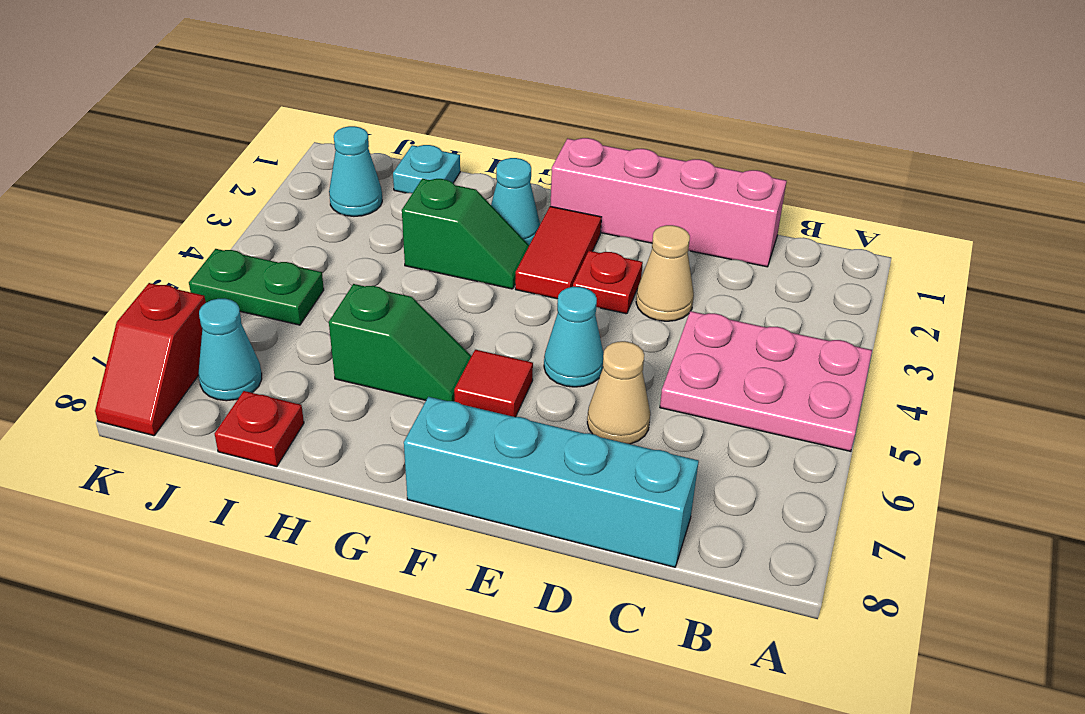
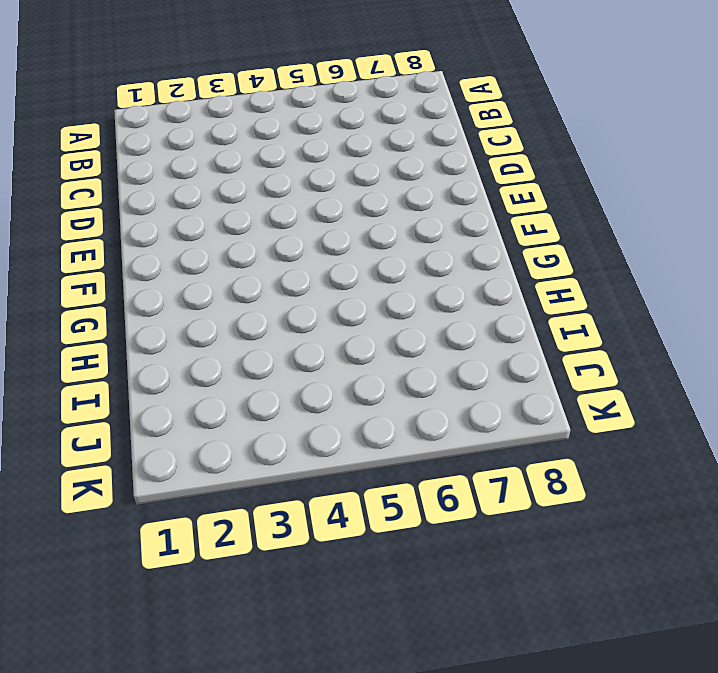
none -> pink plate A4:C5 level 1
none -> pink brick C1:F1 level 1
none -> cyan brick C8:F8 level 1

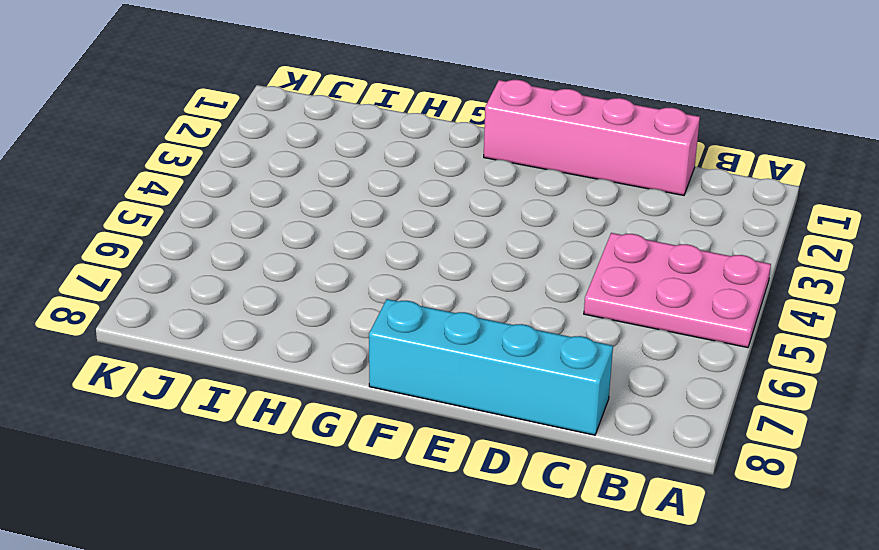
none -> tan cone D3 level 1
none -> tan cone D6 level 1
none -> red plate E3 level 1

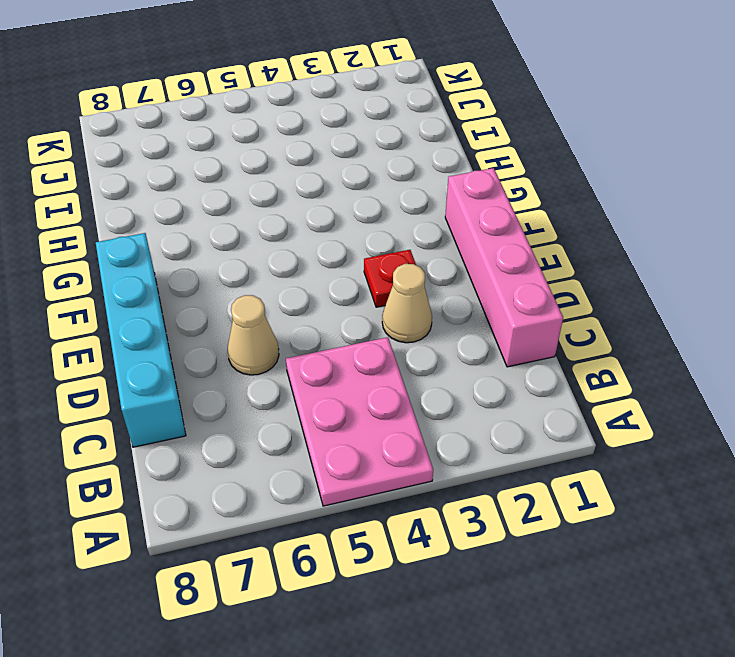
none -> cyan cone E5 level 1
none -> red tile F2:F3 level 1
none -> red tile F6 level 1

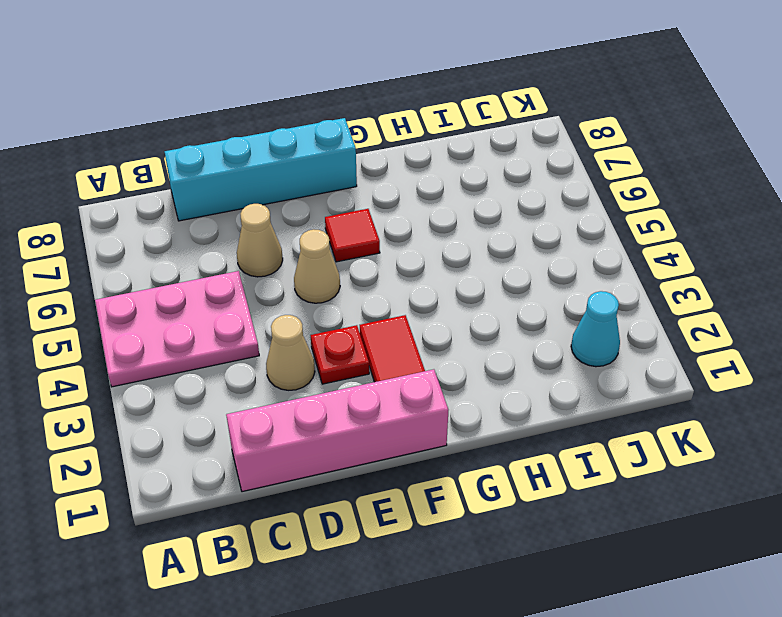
tan cone E5 level 1 -> cyan cone E5 level 1
none -> cyan cone G2 level 1
none -> green slope G3:H3 level 1 top H
none -> green slope G6:H6 level 1 top H

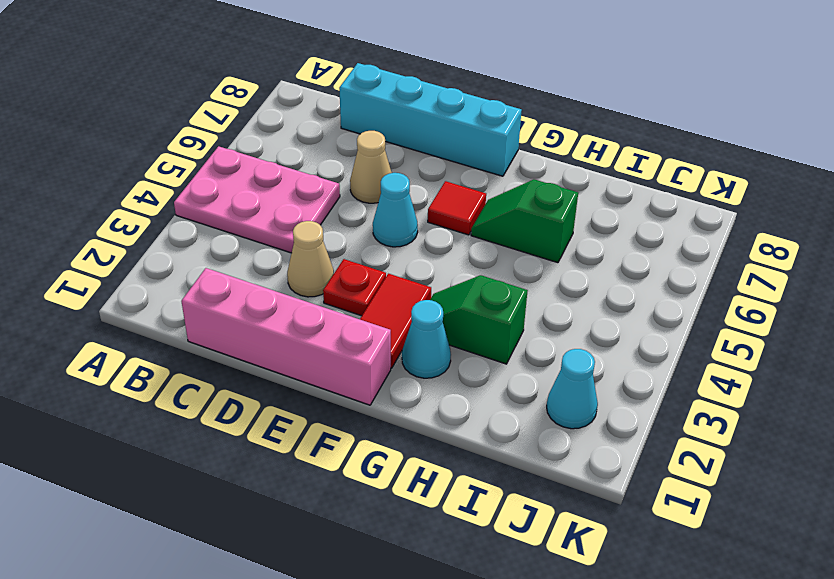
none -> cyan plate I1 level 1
none -> red plate I8 level 1
none -> green plate J5:K5 level 1

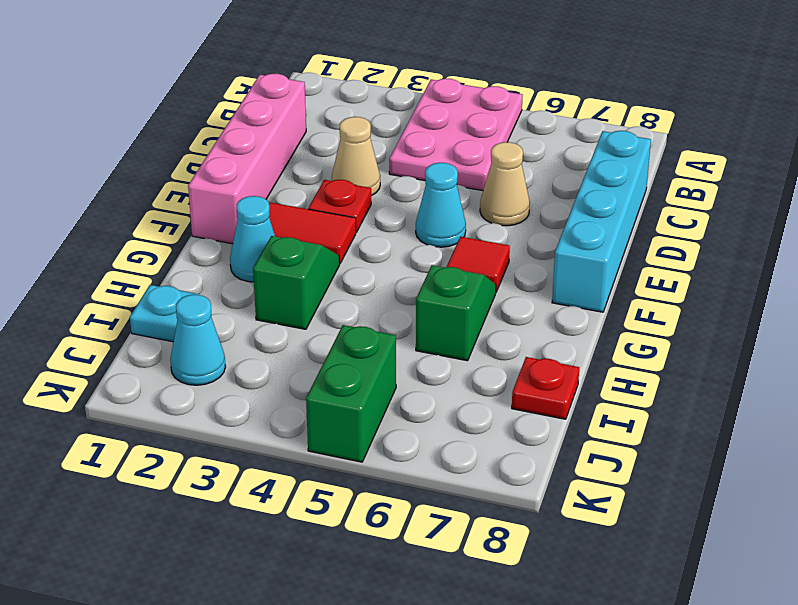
green brick J5:K5 level 1 -> green plate J5:K5 level 1
none -> cyan cone J7 level 1
none -> red slope K7:K8 level 1 top 7

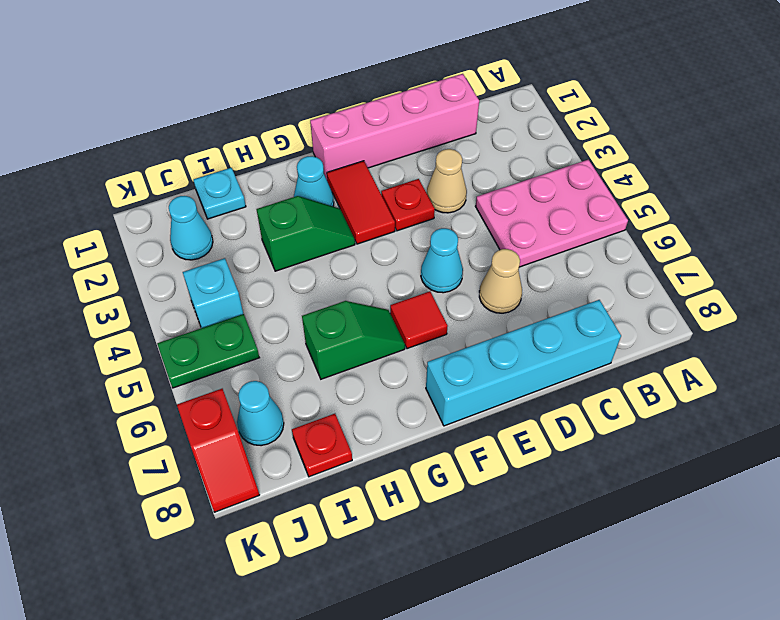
cyan brick J4 level 1 -> none

